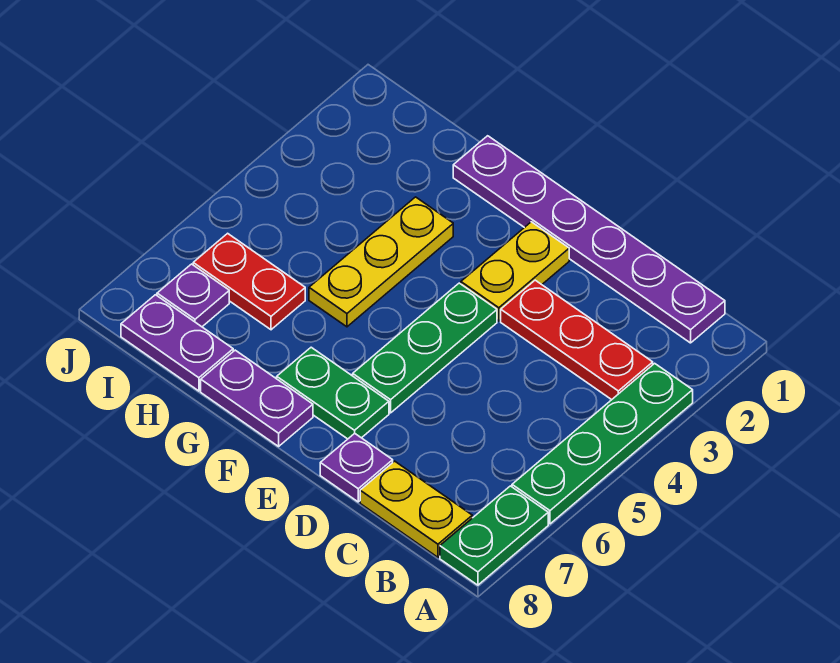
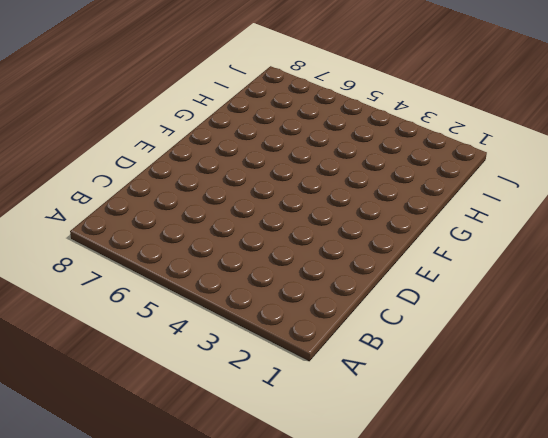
none -> green plate A3:A6 level 1
none -> green plate A7:A8 level 1
none -> purple plate B1:G1 level 1

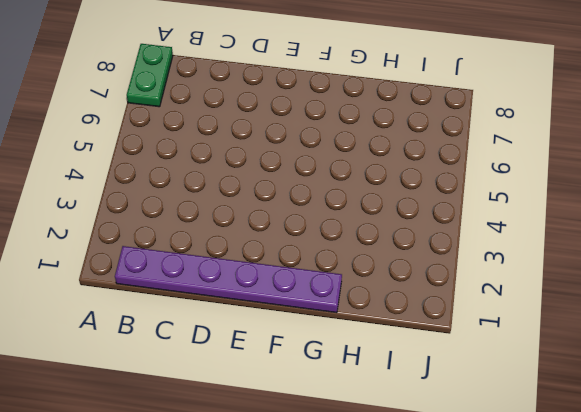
none -> green plate A3:A6 level 1
none -> red plate B3:D3 level 1
none -> yellow plate B8:C8 level 1

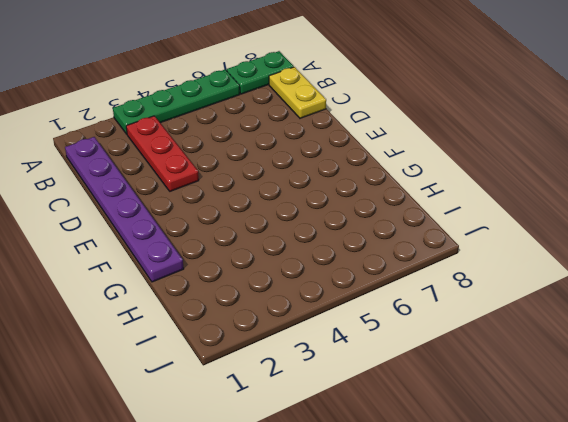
none -> purple plate D8 level 1
none -> yellow plate E2:E3 level 1
none -> green plate E4:E6 level 1

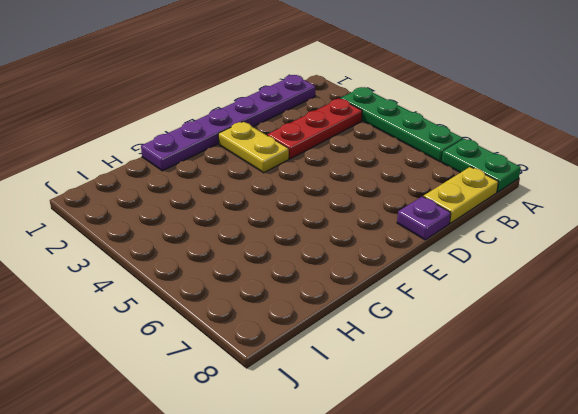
none -> green plate E4:E6 level 1
none -> green plate E7:F7 level 1
none -> purple plate F8:G8 level 1

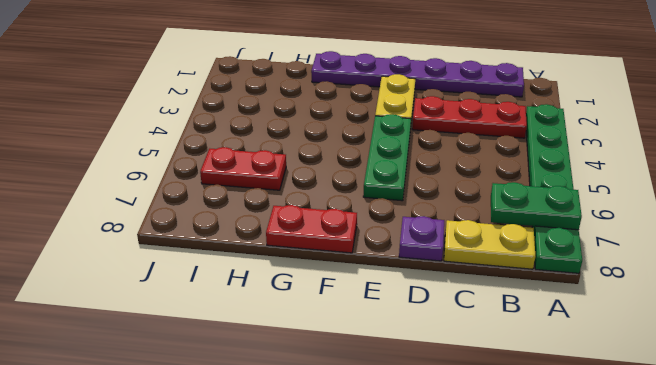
green plate A7:B7 level 2 -> green plate E7:F7 level 1
red plate F8:G8 level 1 -> purple plate F8:G8 level 1
none -> yellow plate G3:G5 level 1
none -> purple plate H8:I8 level 1
none -> purple plate I7 level 1

